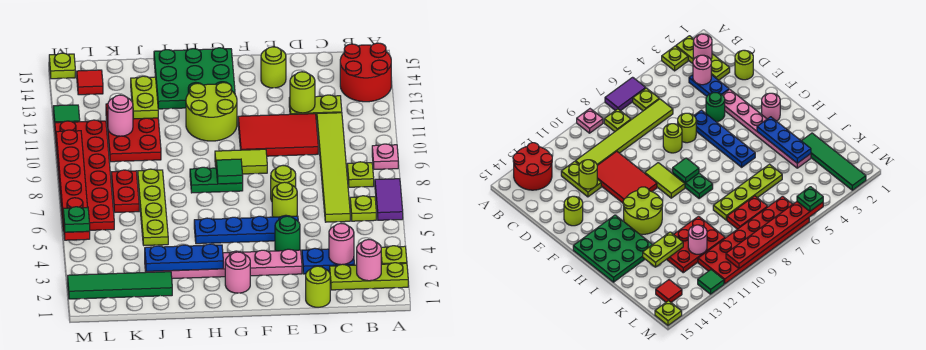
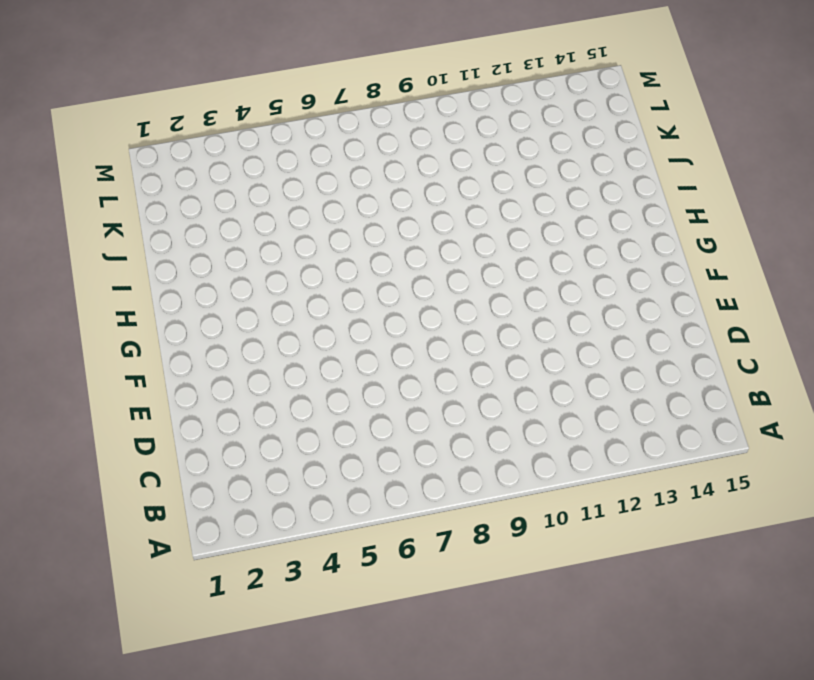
none -> lime plate A2:C2 level 1
none -> lime plate A3 level 1
none -> purple tile A6:A7 level 1
none -> pink plate A9 level 1

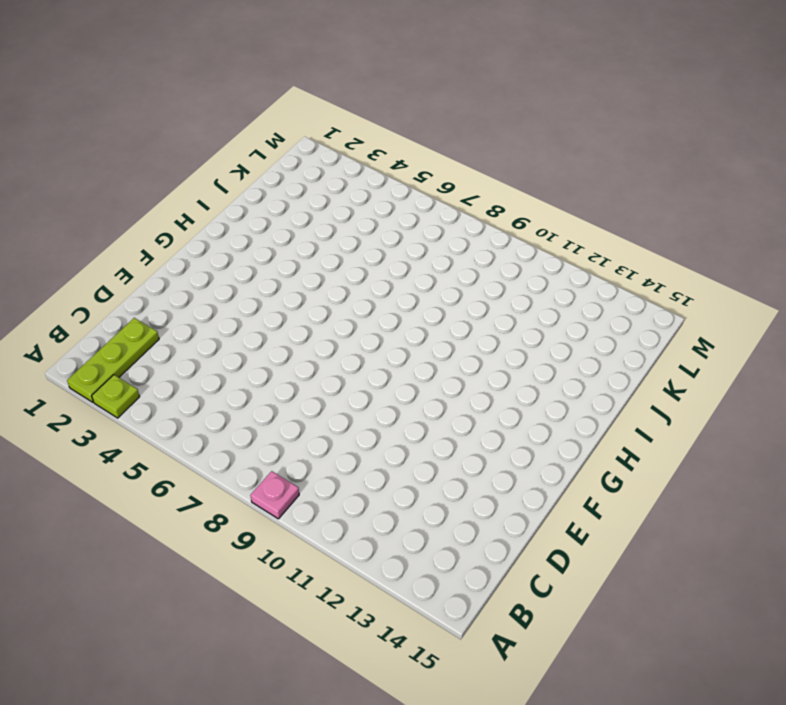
none -> purple tile A6:A7 level 1
none -> red round brick A13:B14 level 1
none -> lime plate B6 level 1
none -> lime plate B8 level 1

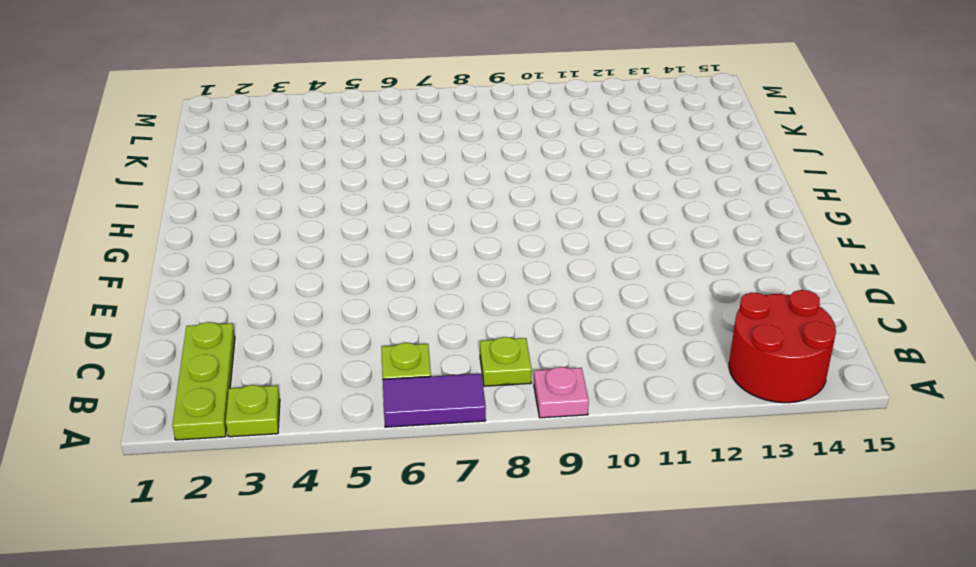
none -> blue plate C3:D3 level 1
none -> lime tile C6:C11 level 1
none -> lime plate C12:D12 level 1
none -> lime round brick D1 level 1

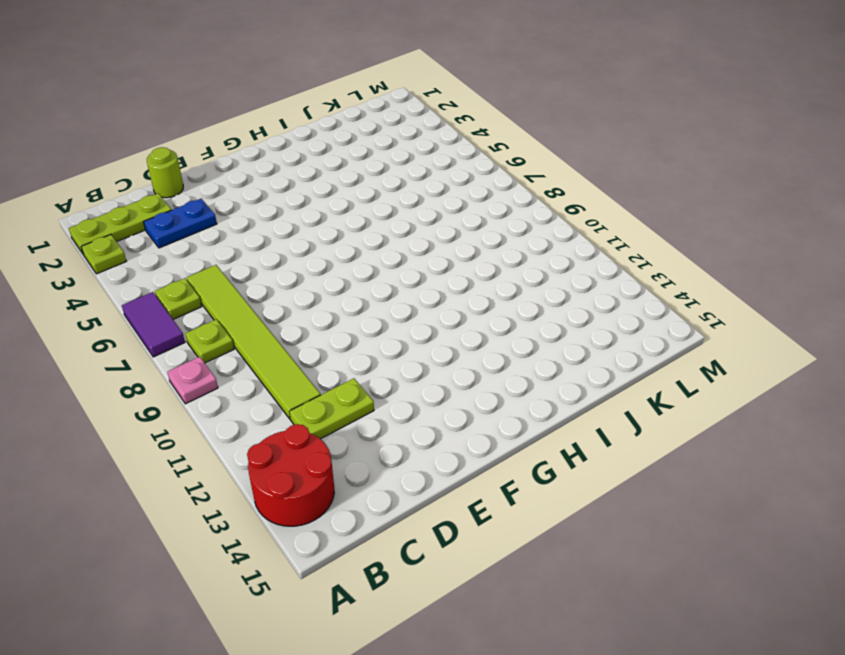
none -> red tile D10:F11 level 1
none -> pink plate E3:J3 level 1
none -> green round brick E4 level 1
none -> blue plate E5:H5 level 1

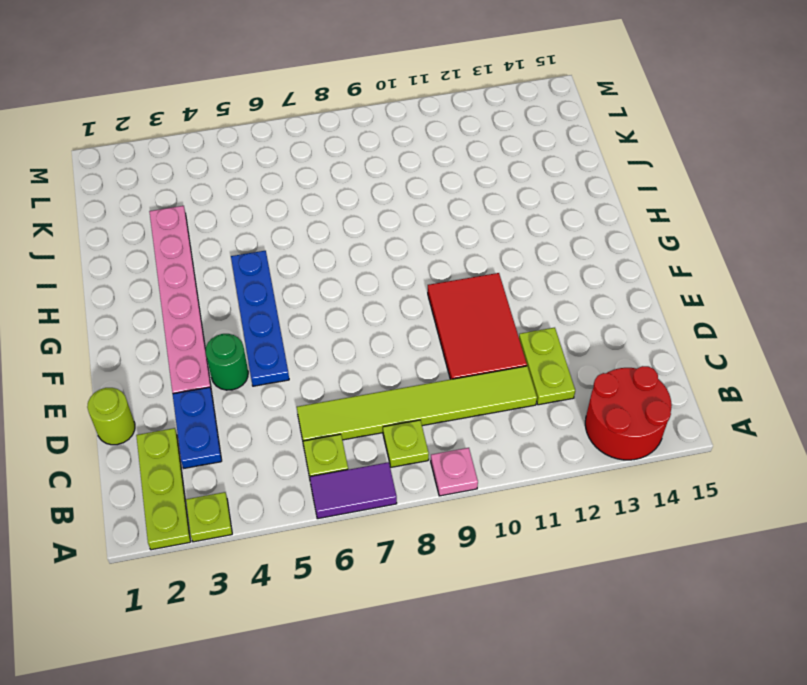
none -> lime round brick E6 level 1
none -> lime round brick E7 level 1
none -> lime round brick E14 level 1
none -> lime tile F9:G9 level 1

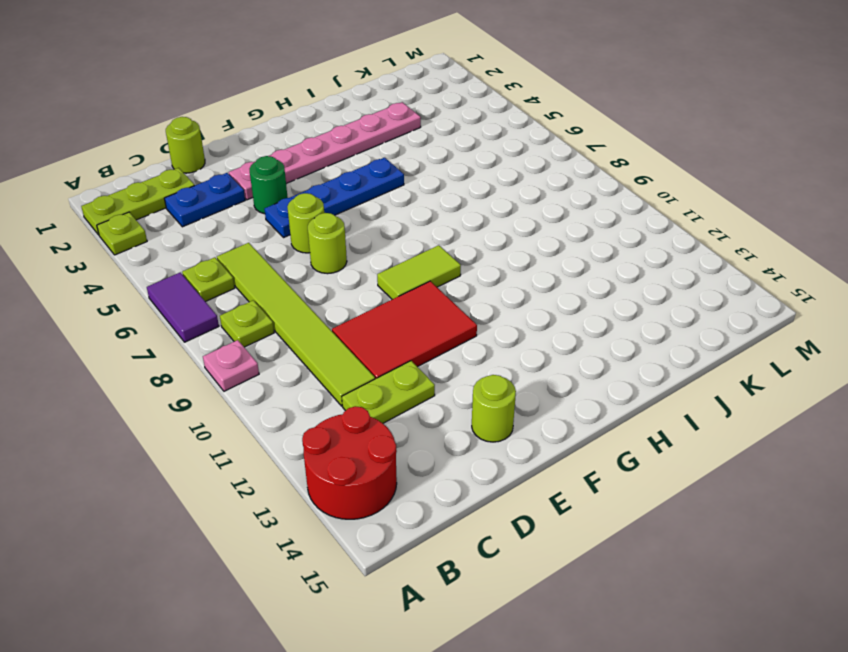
none -> pink round brick G2 level 1
none -> green plate G8:H8 level 1
none -> lime round brick G11:H12 level 1
none -> green plate G13:I15 level 1

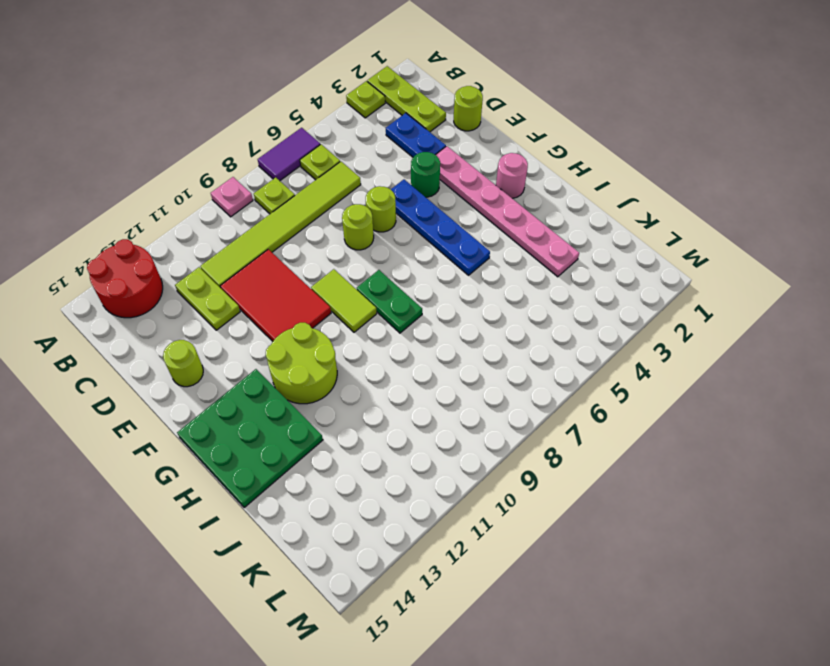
none -> green tile J2:M2 level 1
none -> lime plate J5:J8 level 1
none -> red plate J10:K12 level 1
none -> red plate K7:K8 level 1

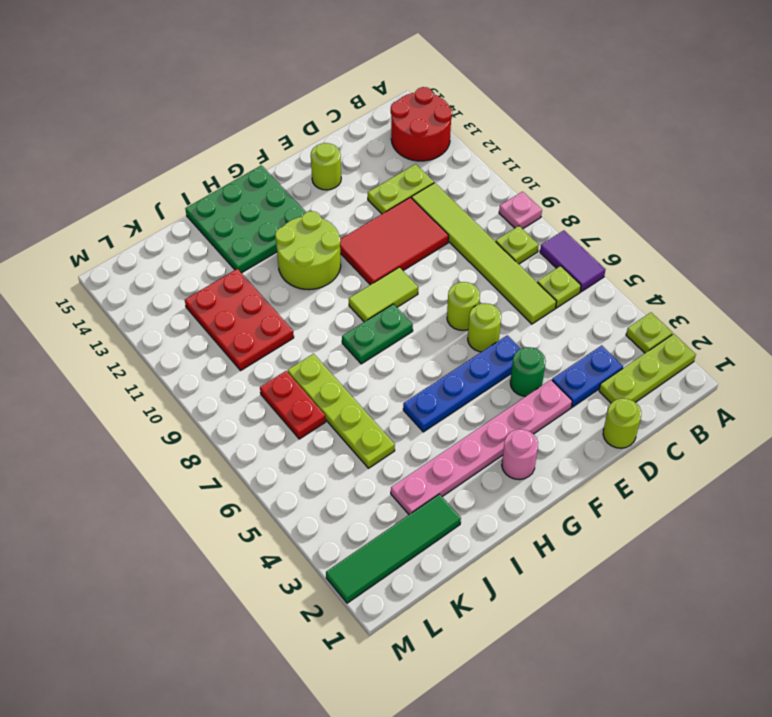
none -> red plate L6:M11 level 1
none -> red tile L14 level 1
none -> green tile M12 level 1
none -> lime plate M15 level 1

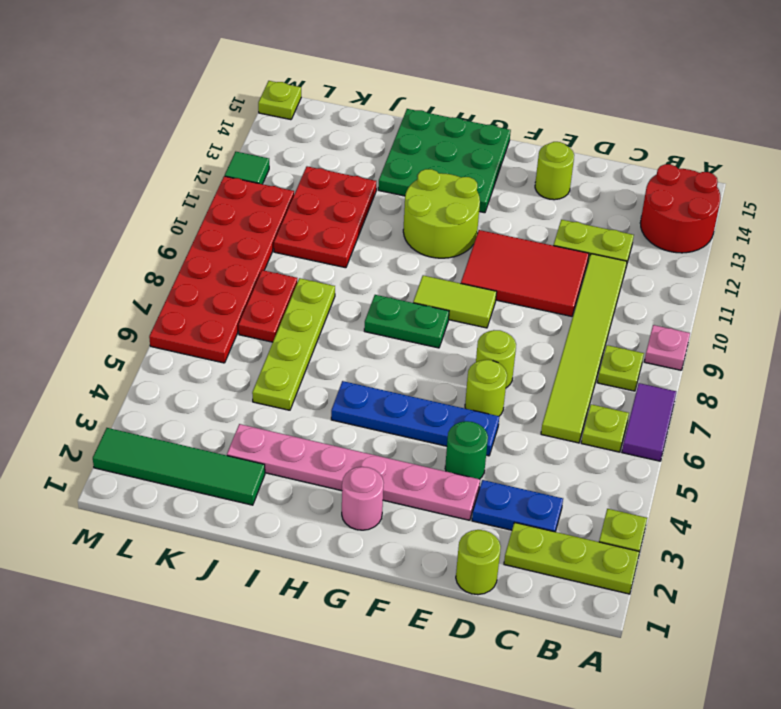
none -> red tile L14 level 1
none -> pink round brick B2 level 2
none -> pink round brick C3 level 2
none -> lime round brick D12 level 2

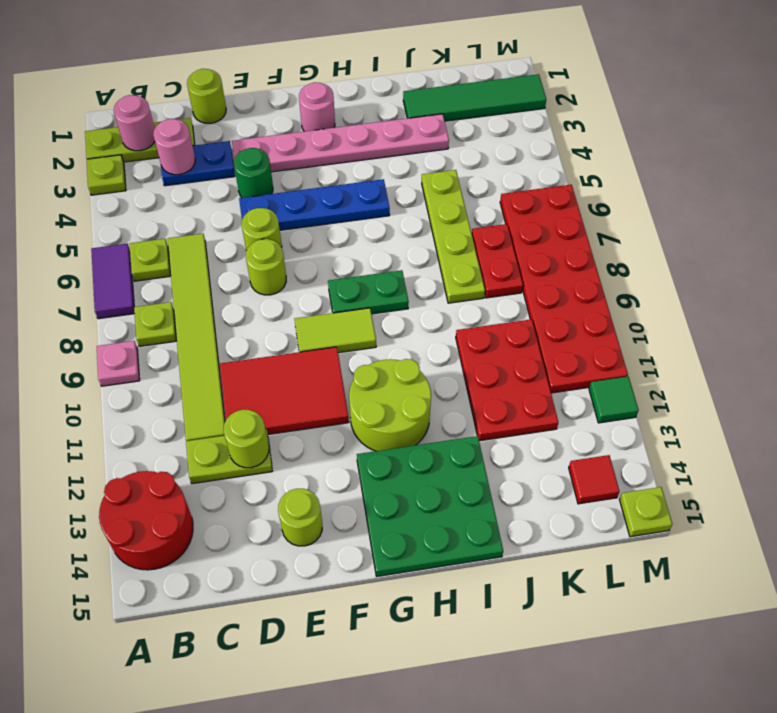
none -> green tile G8 level 2
none -> blue plate H3:J3 level 2
none -> lime plate J12:J13 level 2
none -> pink round brick K11 level 2

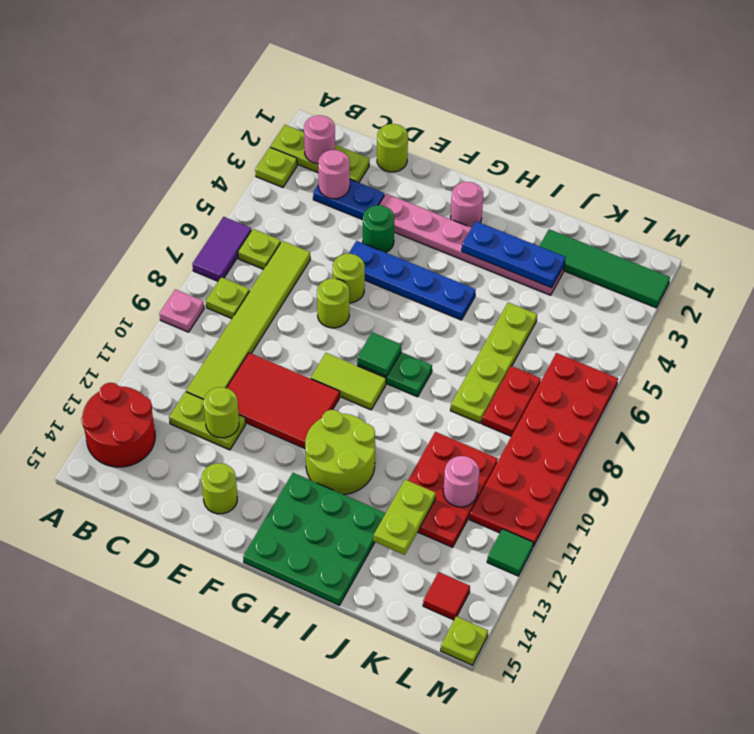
none -> red plate M5:M10 level 2
none -> green plate M5 level 3

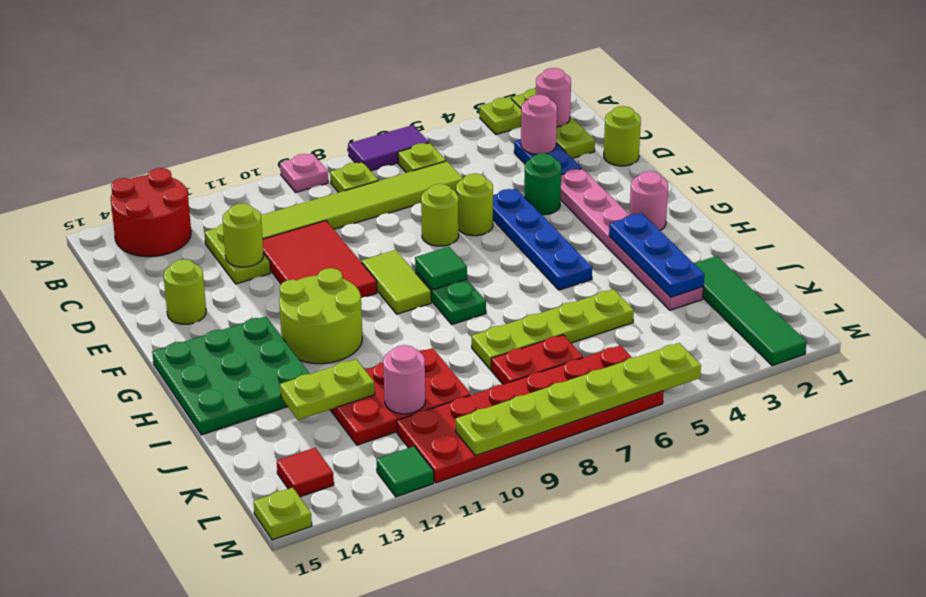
lime plate M5:M10 level 2 -> red plate M5:M10 level 2
none -> green plate M5 level 3

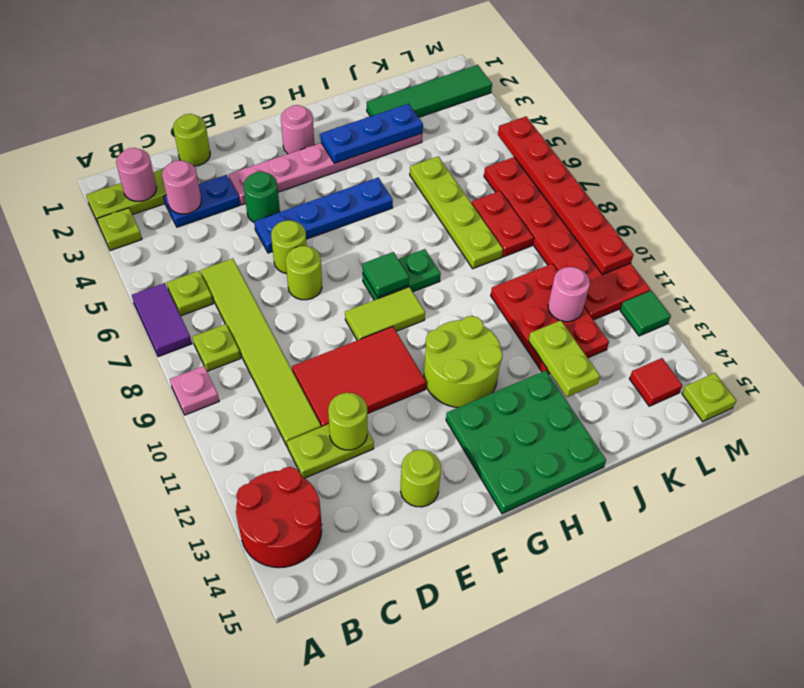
none -> green plate M5 level 3

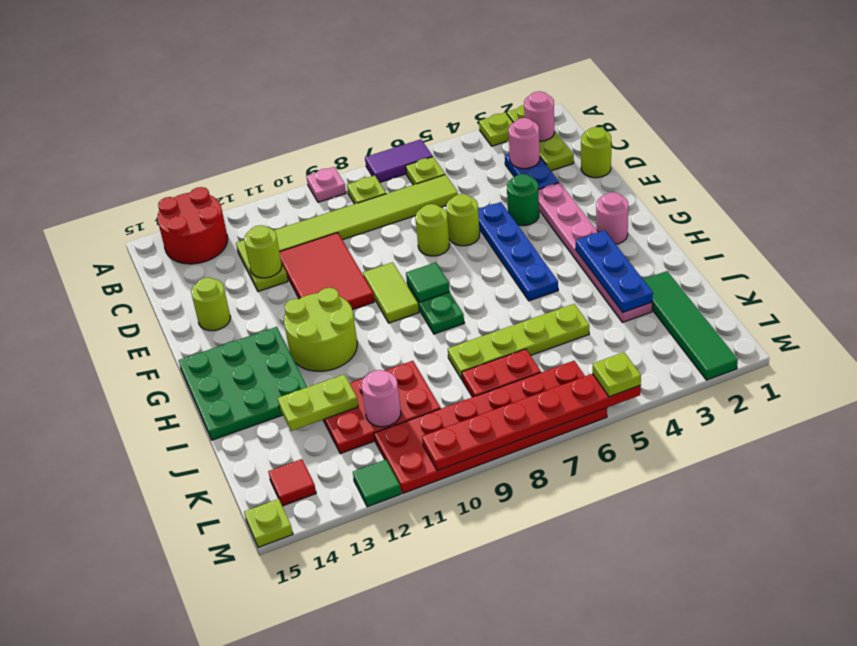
lime plate M5 level 3 -> green plate M5 level 3

